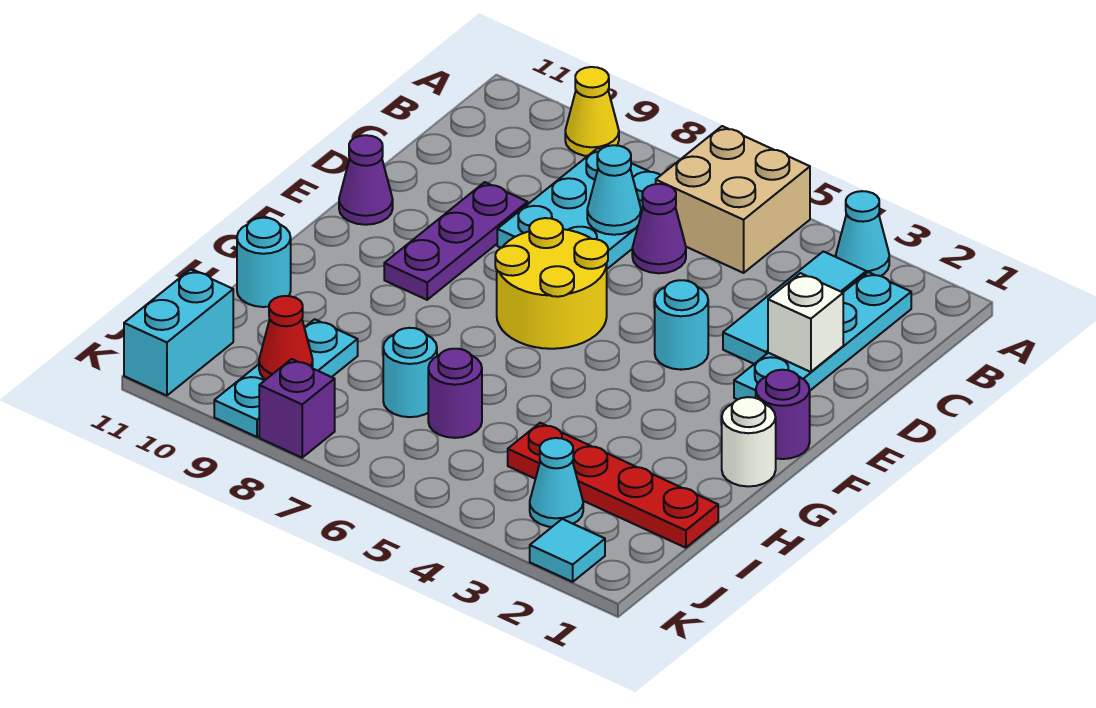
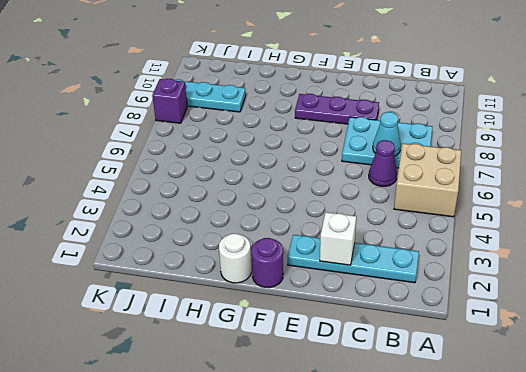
none -> cyan cone A3 level 1
none -> yellow cone A9 level 1
none -> cyan tile B3:D3 level 1

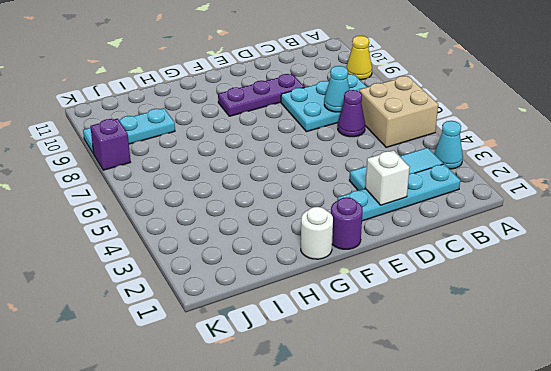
none -> cyan round brick E4 level 1
none -> yellow round brick E6:F7 level 1
none -> purple cone E11 level 1

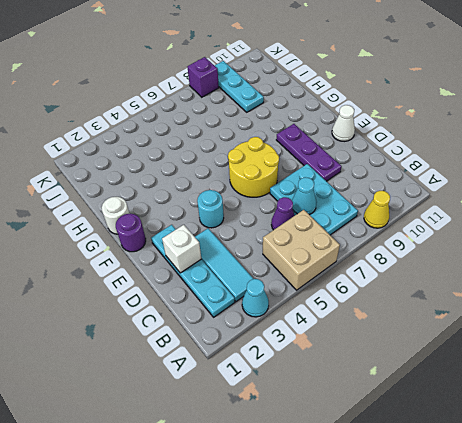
white cone E11 level 1 -> purple cone E11 level 1
none -> cyan round brick H11 level 1
none -> red plate I1:I4 level 1
none -> purple round brick I6 level 1

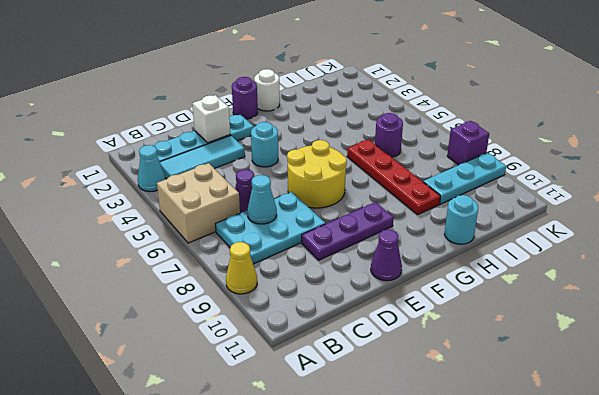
red plate H6:H9 level 1 -> red plate I1:I4 level 1
none -> cyan round brick I7 level 1
none -> cyan cone J3 level 1
none -> cyan brick J11:K11 level 1

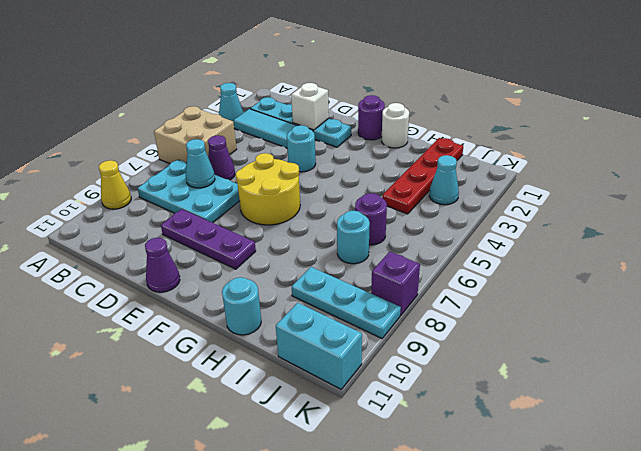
none -> cyan tile K2 level 1
none -> red cone J9 level 2

